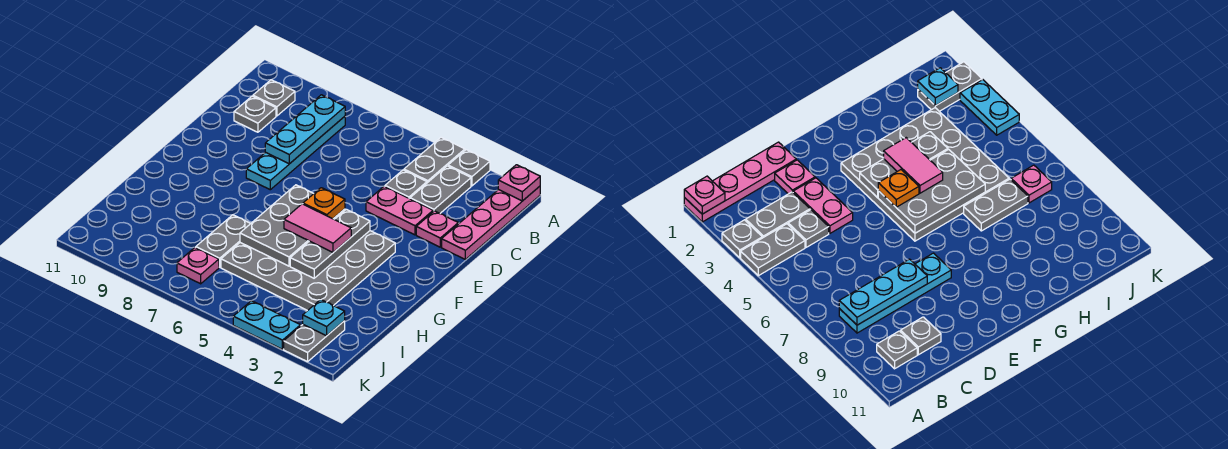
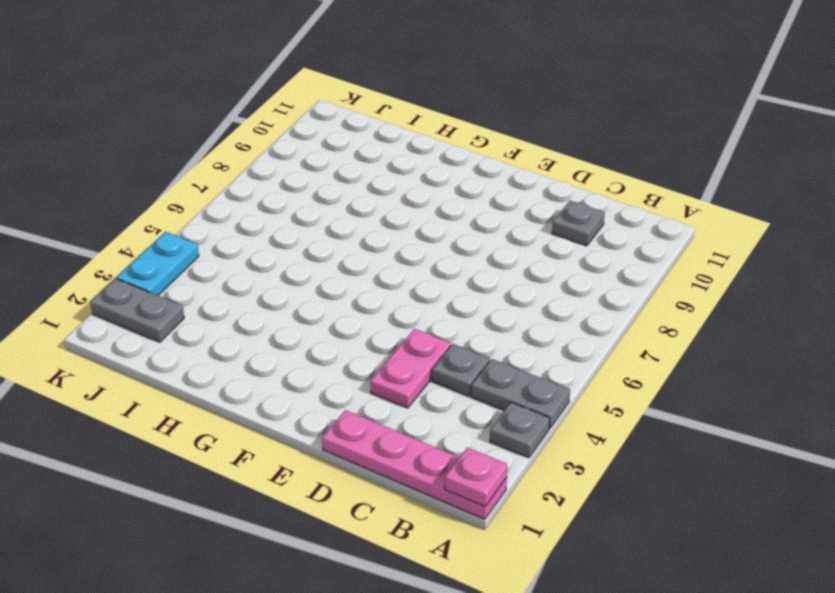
none -> grey plate B3:C3 level 1
none -> cyan plate B8:E8 level 1
none -> grey plate B10 level 1

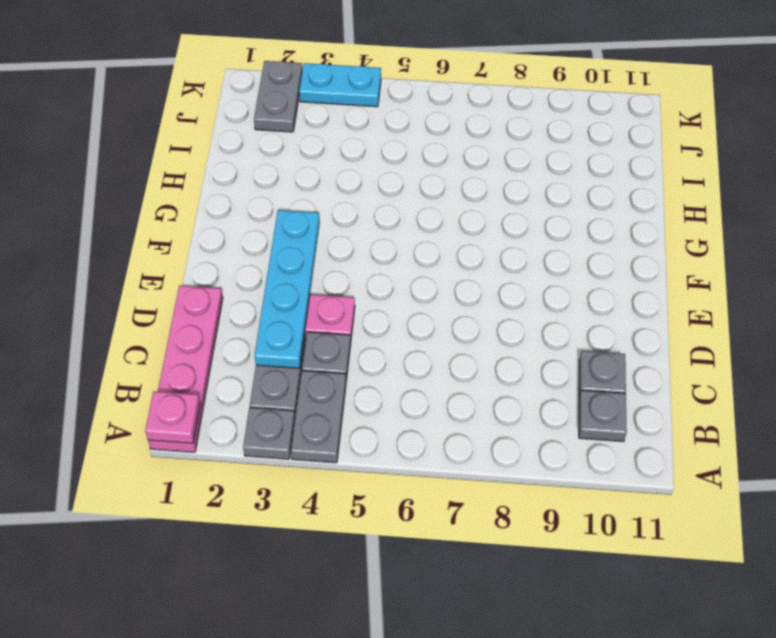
cyan plate C3:F3 level 2 -> cyan plate B8:E8 level 1
none -> pink plate D2 level 1
none -> grey plate F3:I6 level 1
none -> grey plate H7:I7 level 1

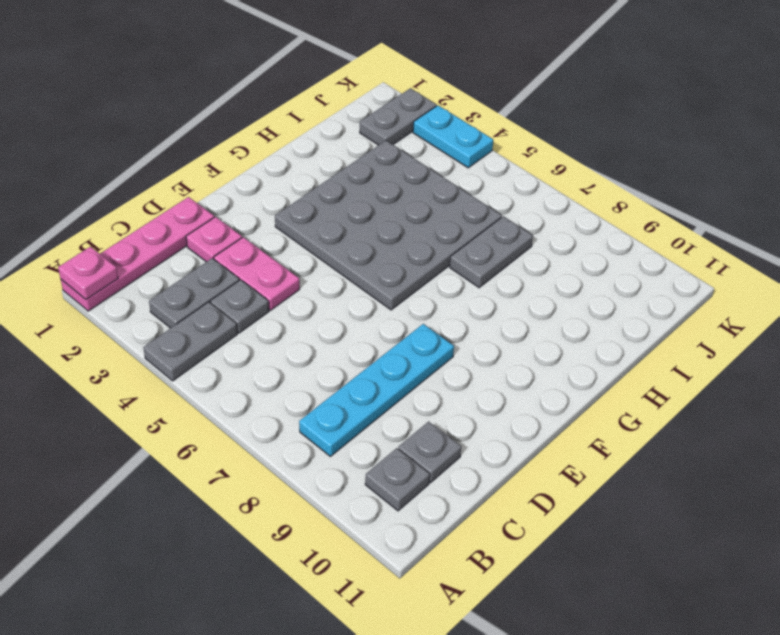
none -> grey plate A3 level 1
none -> pink plate J7 level 1
none -> cyan plate B8:D8 level 2

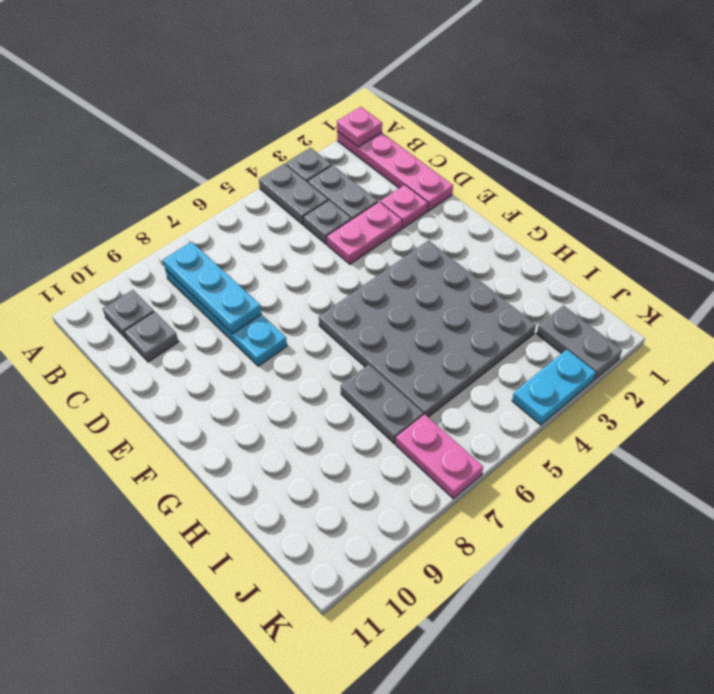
pink plate J7:K7 level 1 -> pink plate J7 level 1
none -> grey plate F4:H4 level 2
none -> grey plate F5:H6 level 2
none -> cyan plate J2 level 2

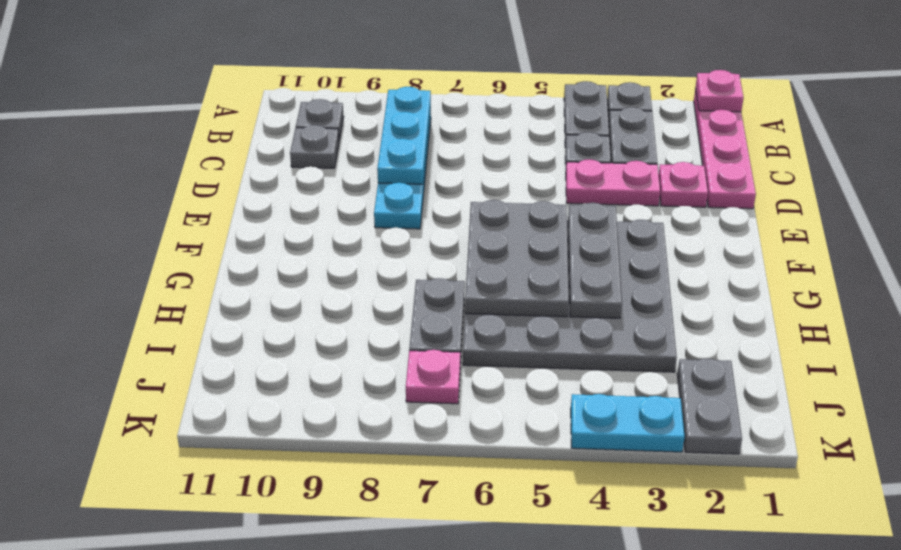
none -> cyan plate J2 level 2
none -> orange plate F5 level 3
none -> pink tile G4:G5 level 3

